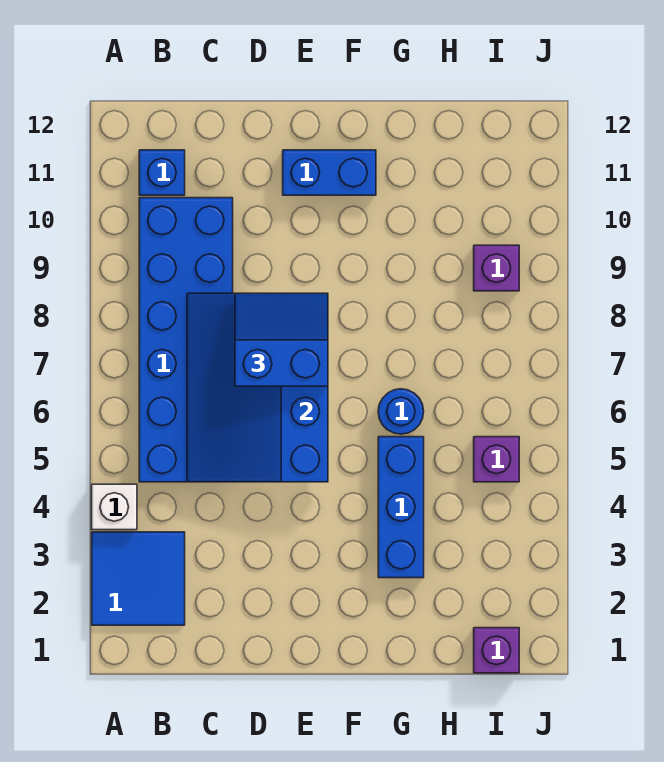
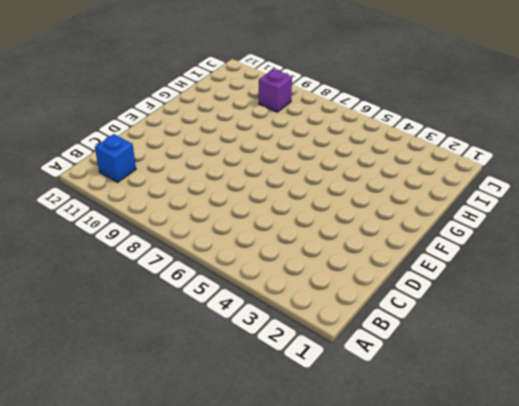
none -> blue tile A2:B3 level 1
none -> white brick A4 level 1
none -> blue brick B5:C10 level 1

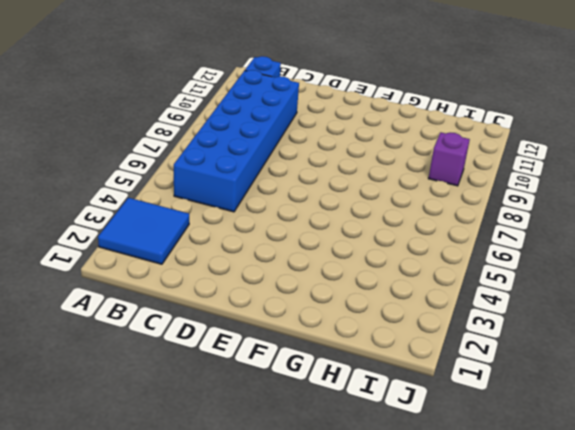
none -> white brick A4 level 1
none -> blue brick E11:F11 level 1
none -> blue brick G3:G5 level 1

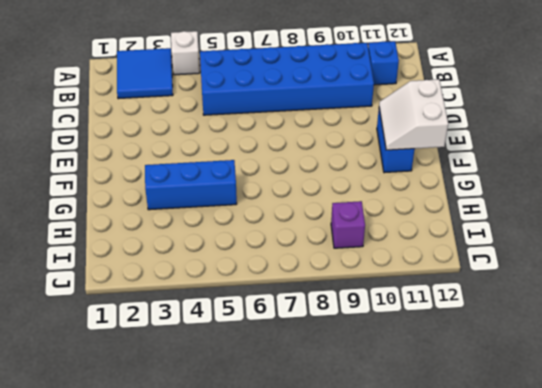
white slope E11:F12 level 2 top 12 -> none
none -> blue round brick G6 level 1
none -> purple brick I1 level 1
none -> purple brick I5 level 1

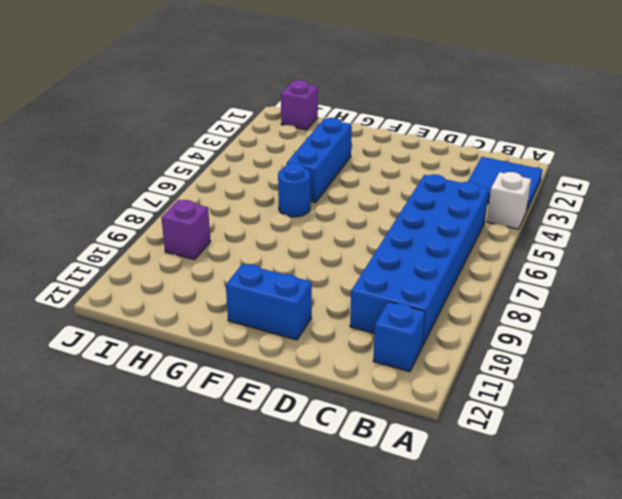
none -> purple brick I5 level 1
none -> blue slope C5:E8 level 2 top E
none -> blue slope D7:E8 level 3 top 7

